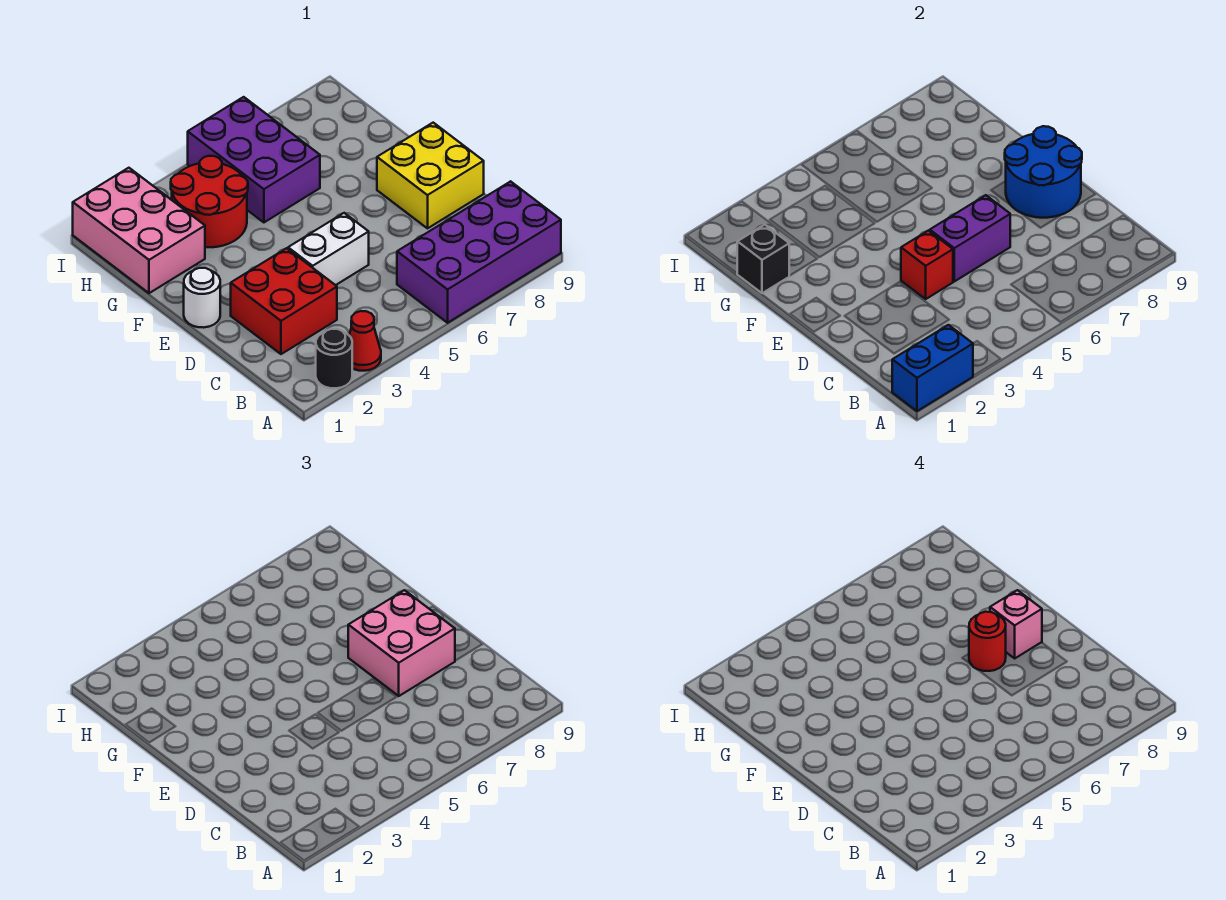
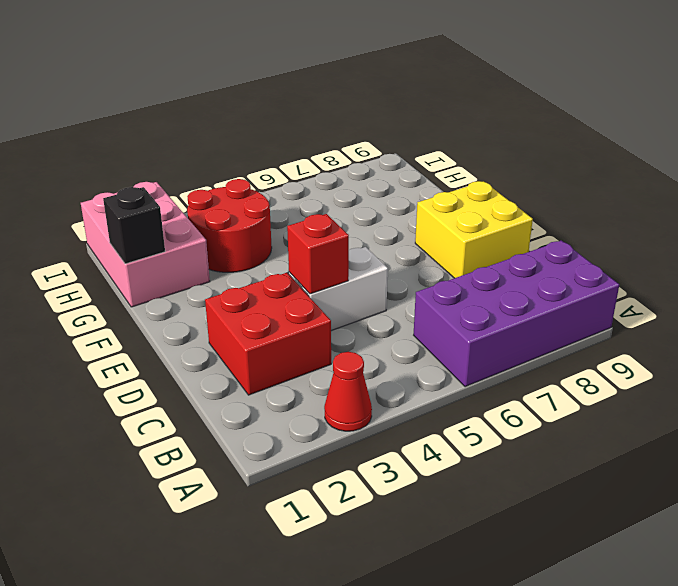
none -> black round brick A2 level 1
none -> white round brick E1 level 1
none -> purple brick G5:I6 level 1

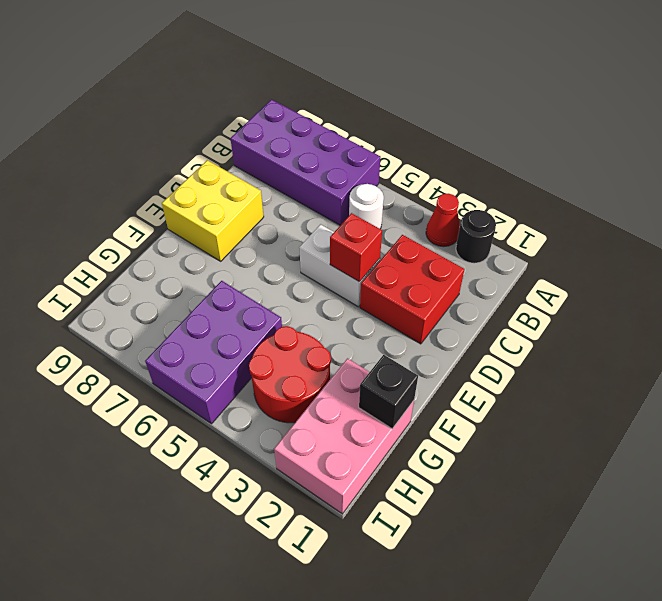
white round brick B5 level 1 -> white round brick E1 level 1
none -> blue brick A1:A2 level 2
none -> purple brick D5:D6 level 2
none -> blue round brick D8:E9 level 2

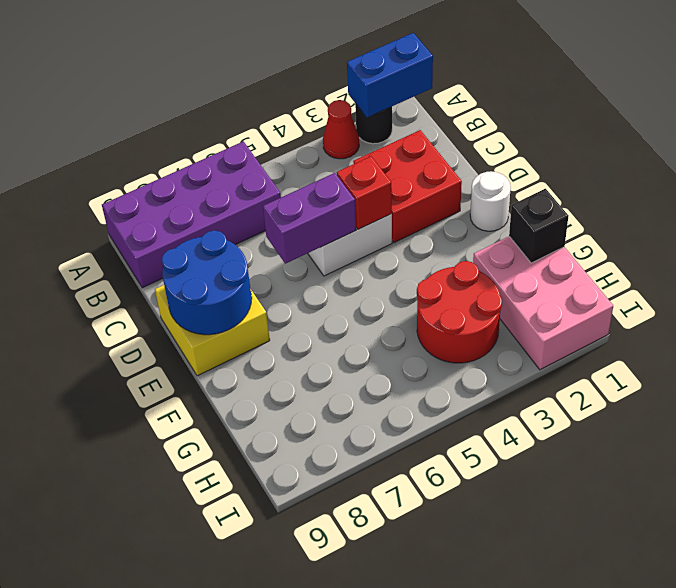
none -> purple brick G5:I6 level 1
none -> pink brick D7:E8 level 3
none -> red round brick E7 level 4

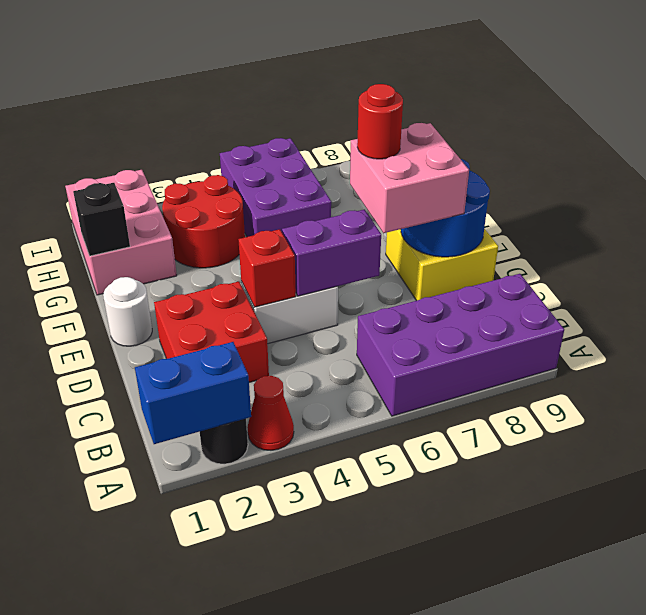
none -> pink brick E8 level 4

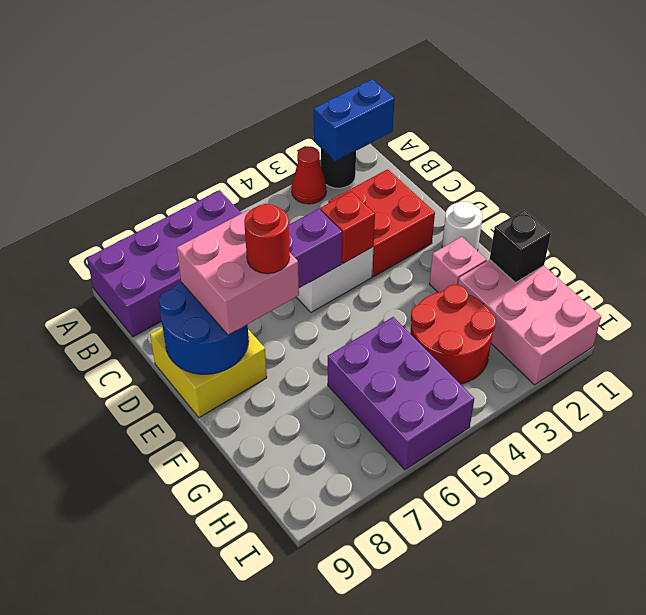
pink brick F2 level 1 -> pink brick E8 level 4

